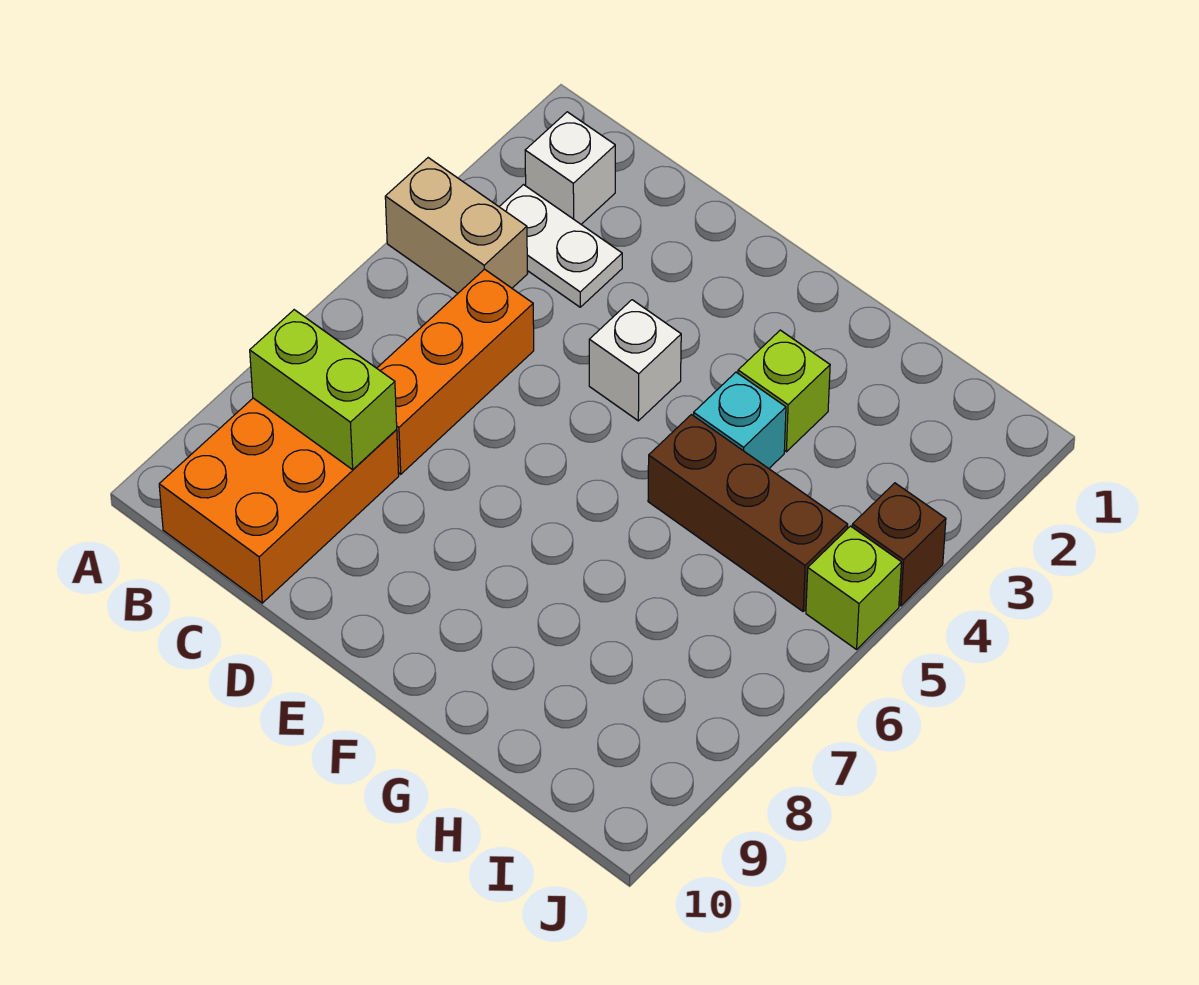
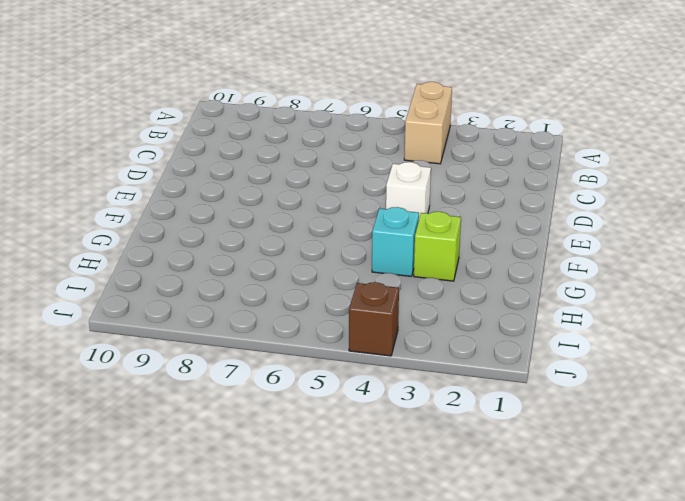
none -> white brick B2 level 1
none -> white plate B3:C3 level 1
none -> orange brick B8:C10 level 1

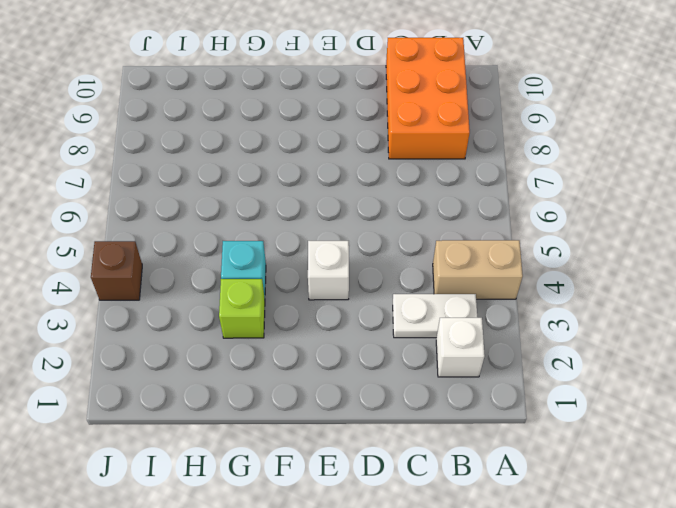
none -> orange brick C5:C7 level 1
none -> brown brick G5:I5 level 1
none -> lime brick J5 level 1

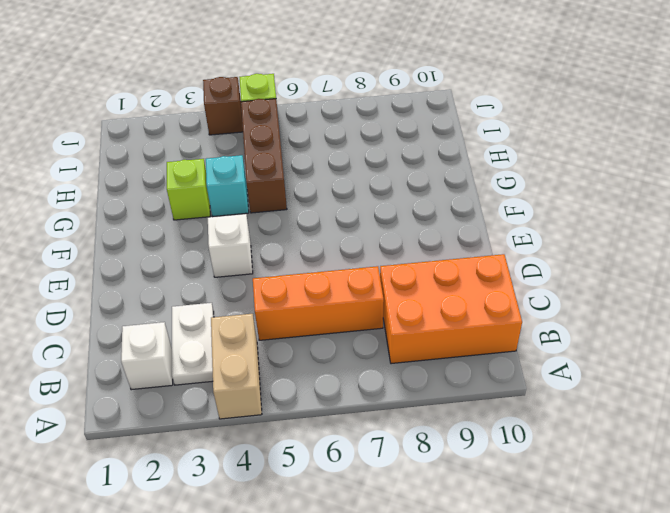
none -> lime brick B8:C8 level 2

